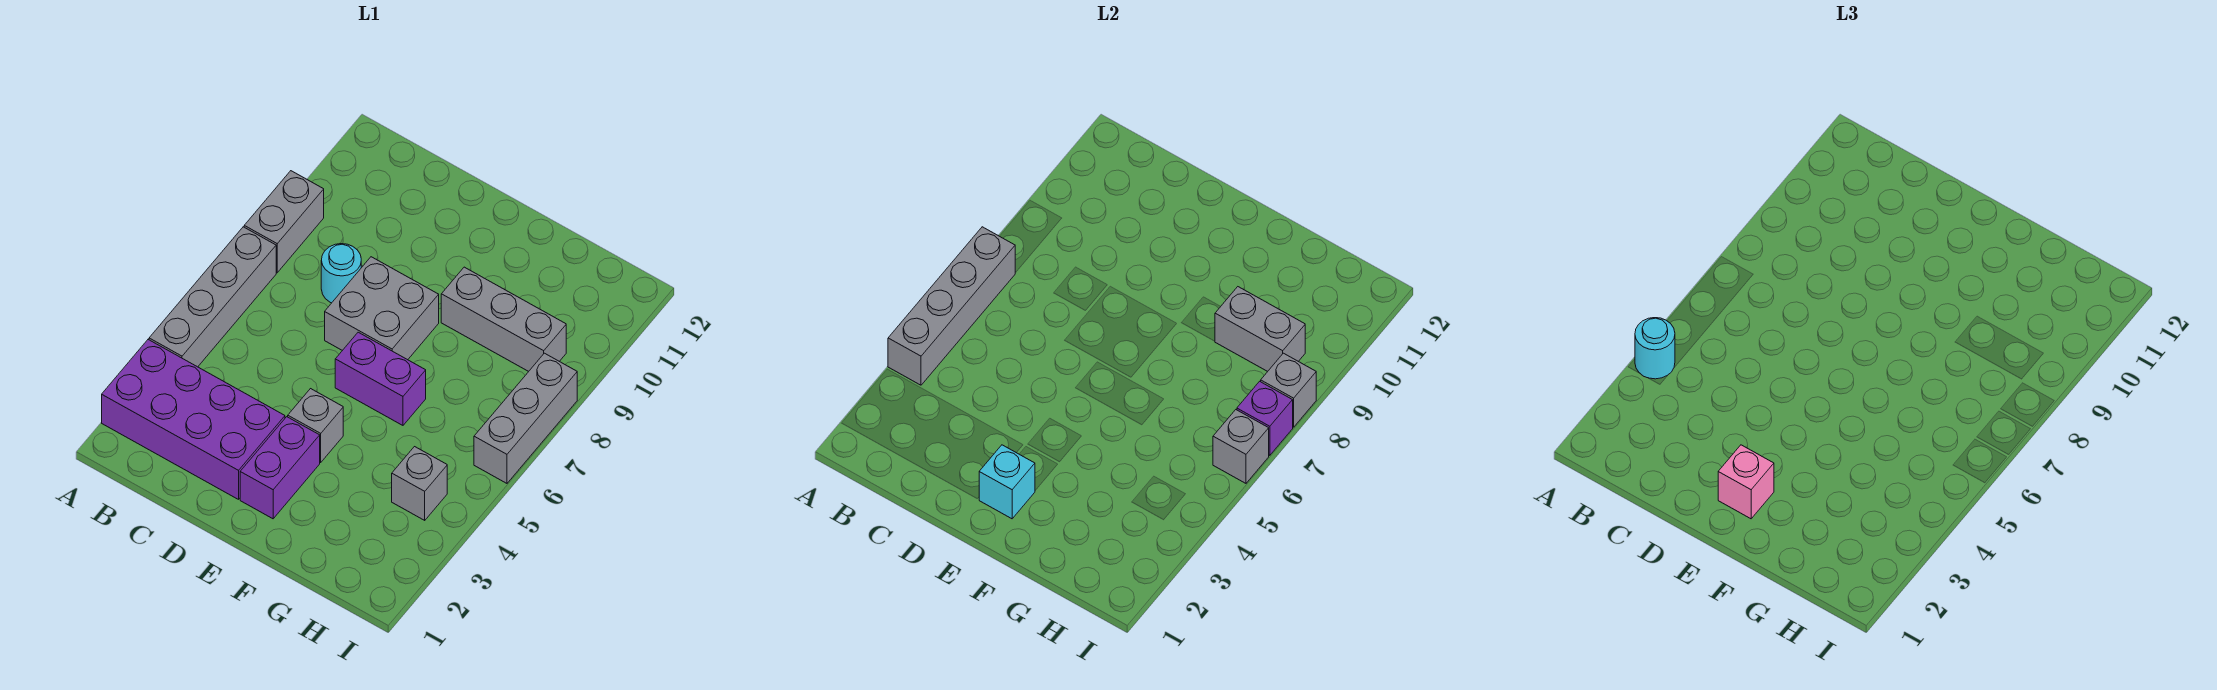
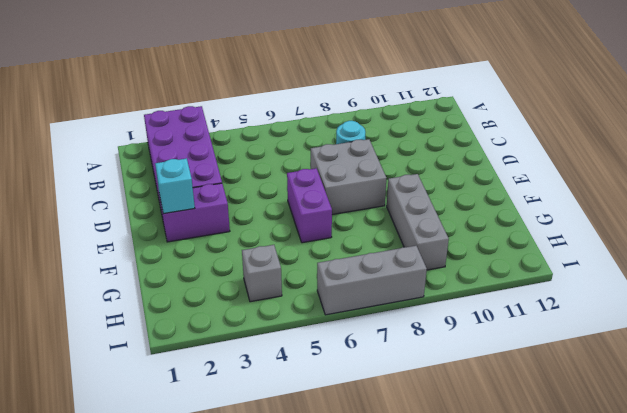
none -> grey brick A4:A7 level 1
none -> grey brick A8:A9 level 1
none -> grey brick E4 level 1

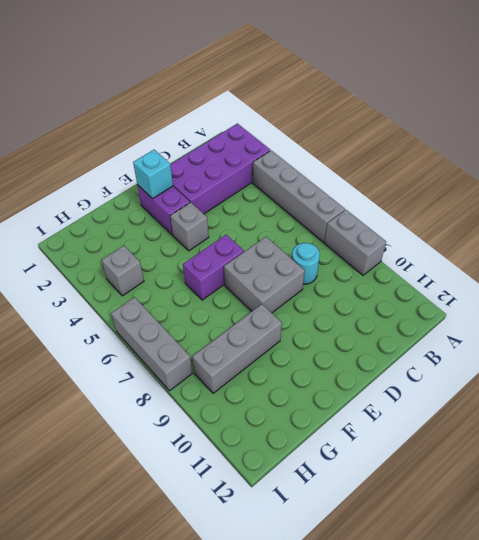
none -> grey brick A4:A7 level 2
none -> grey brick G9:H9 level 2
none -> grey brick I6 level 2

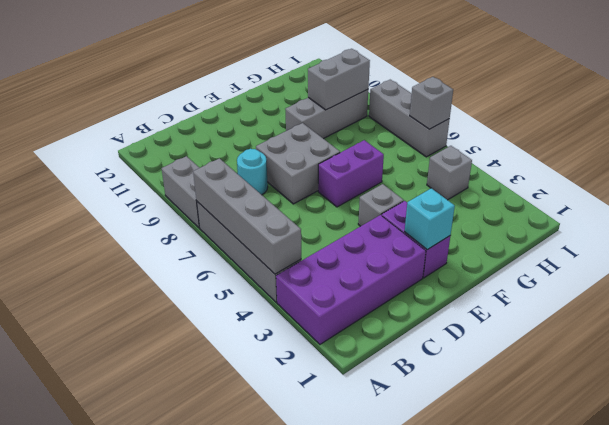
none -> purple brick I7 level 2
none -> grey brick I8 level 2
none -> cyan round brick A4 level 3

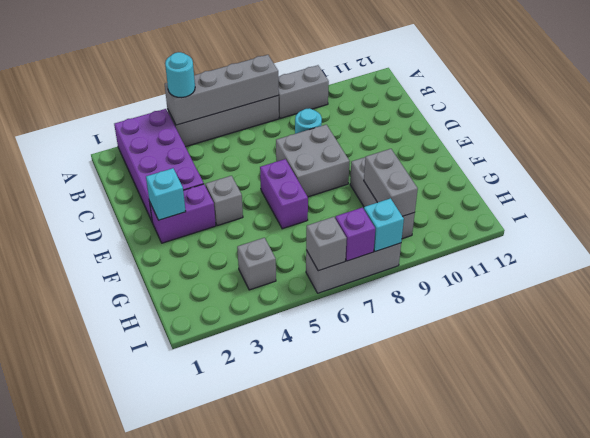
cyan brick I8 level 2 -> grey brick I8 level 2
none -> pink brick E2 level 3

